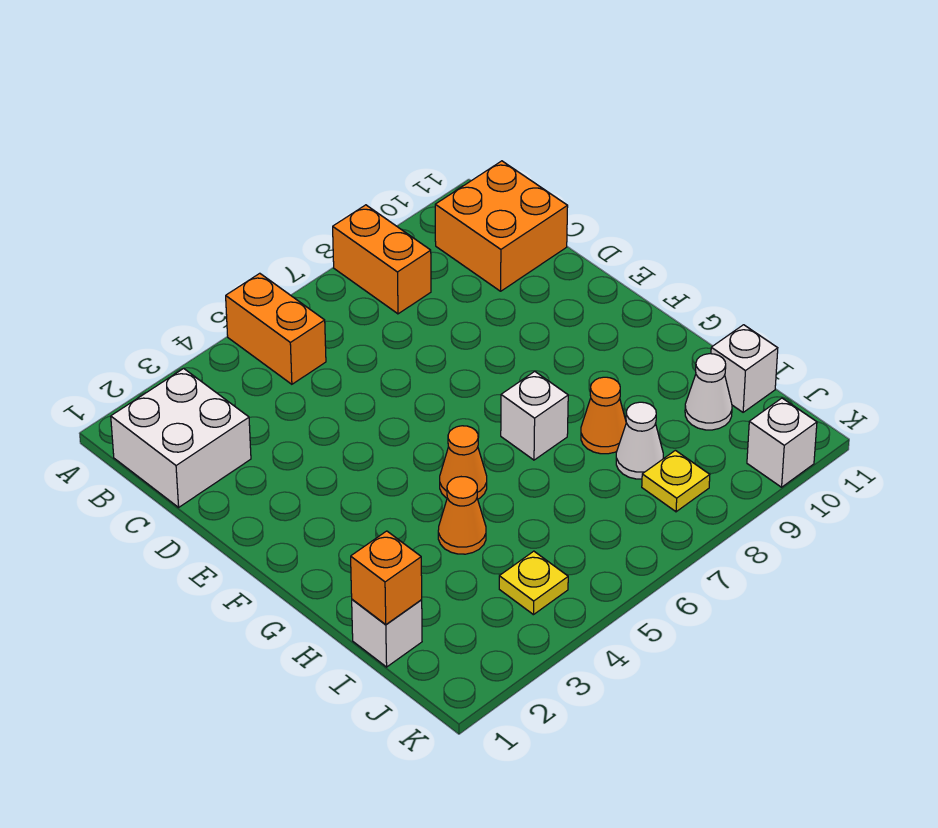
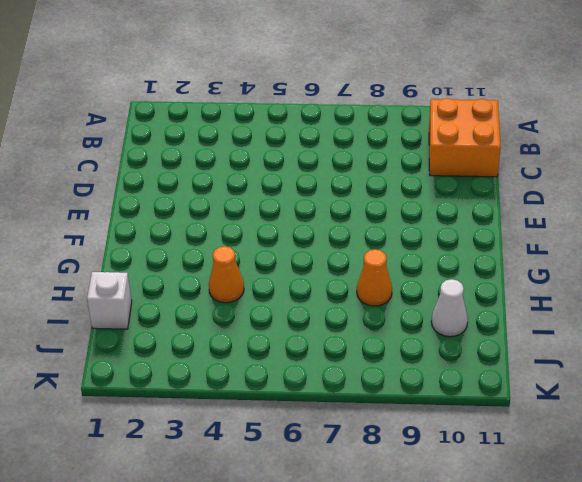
none -> orange brick A5:B5 level 1
none -> orange brick A8:B8 level 1
none -> white brick B1:C2 level 1

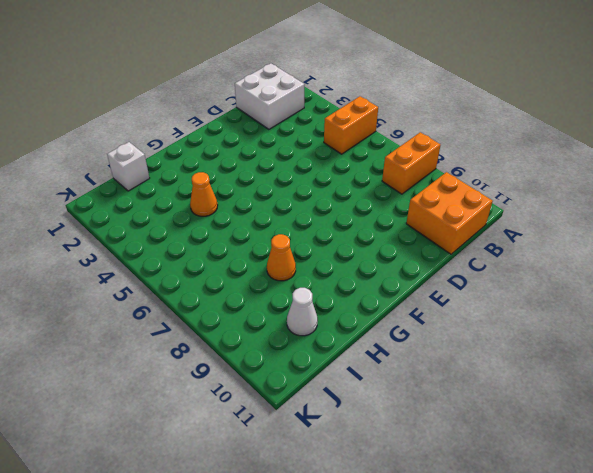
none -> orange cone G5 level 1
none -> white brick G7 level 1
none -> white cone I8 level 1

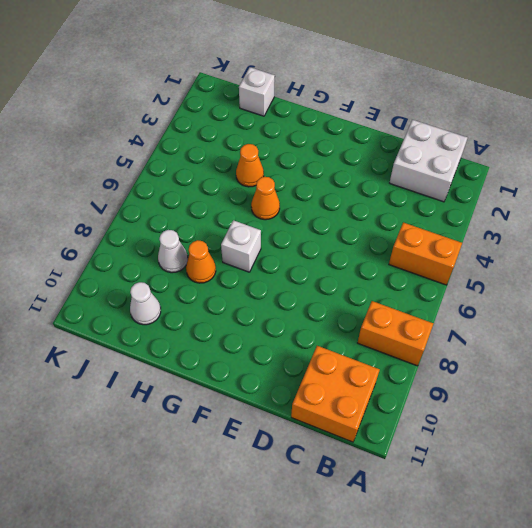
none -> white brick I11 level 1
none -> yellow plate J4 level 1
none -> yellow plate J8 level 1

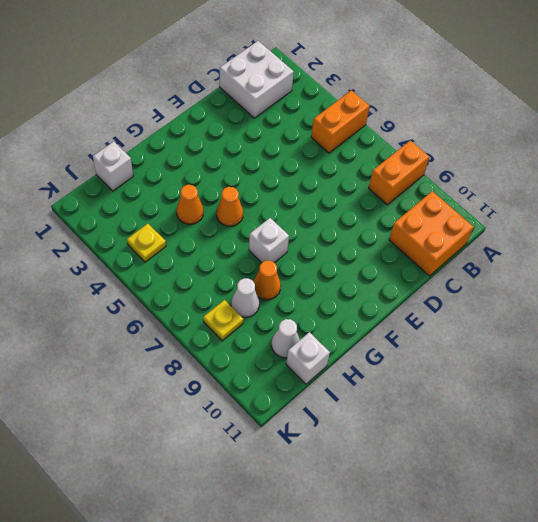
none -> white brick K10 level 1
none -> orange brick I1 level 2

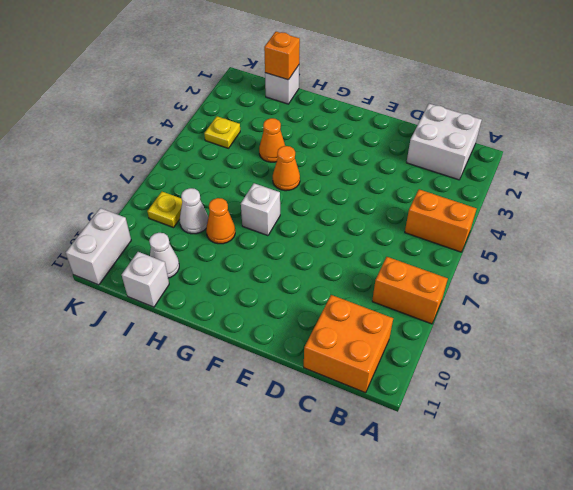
white brick K10:K11 level 1 -> white brick K10 level 1

